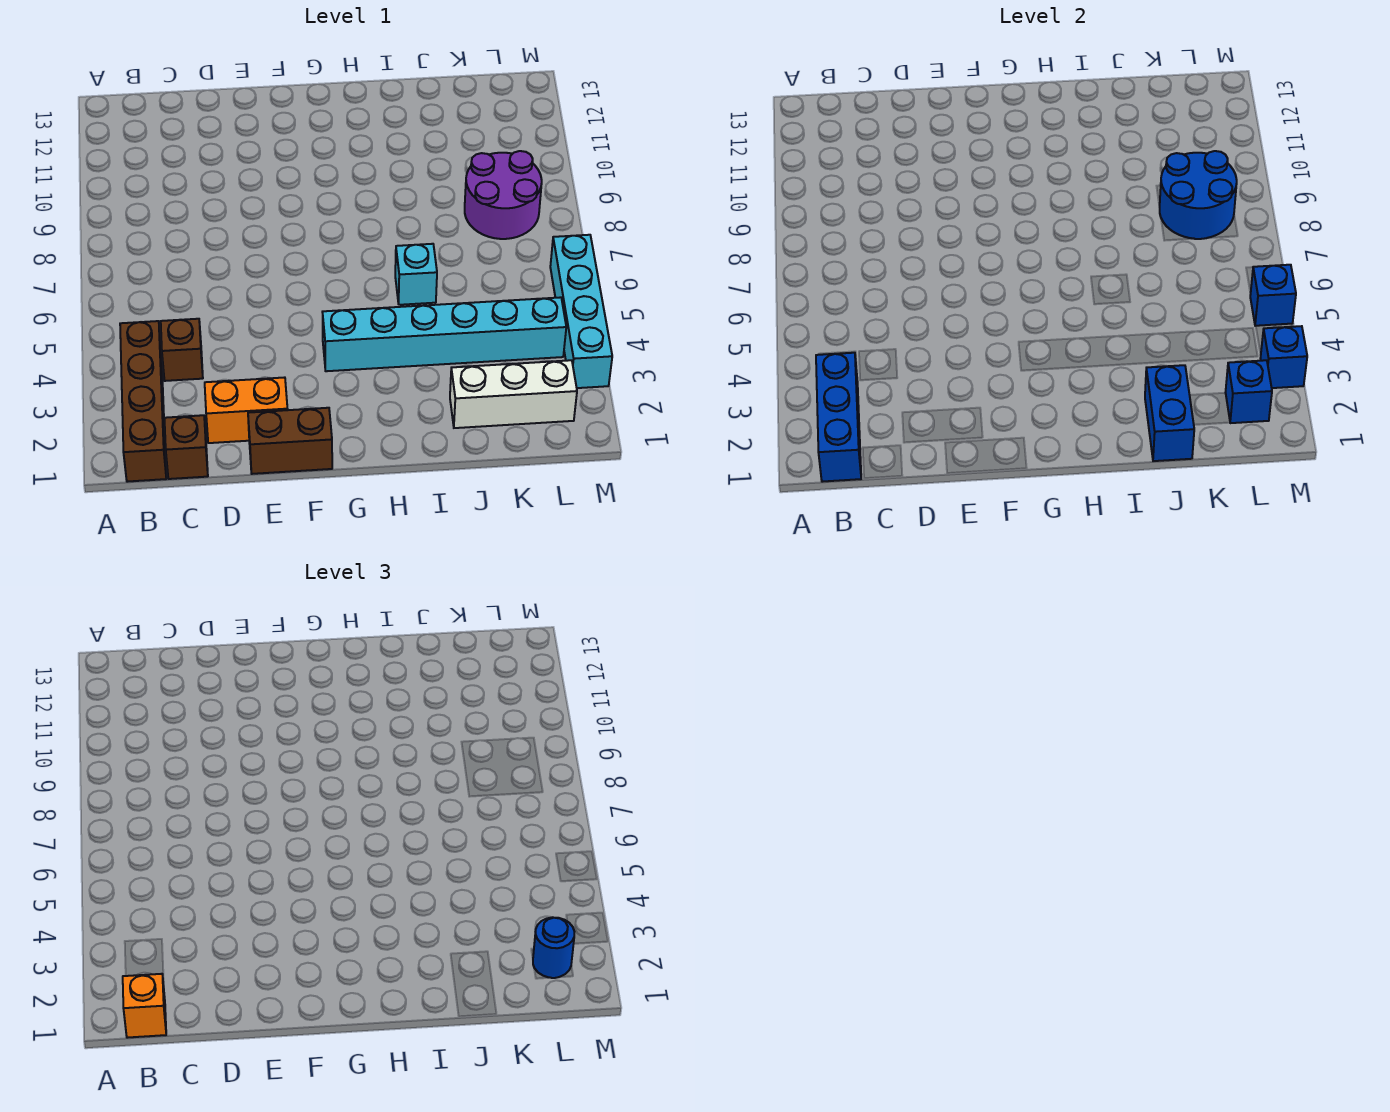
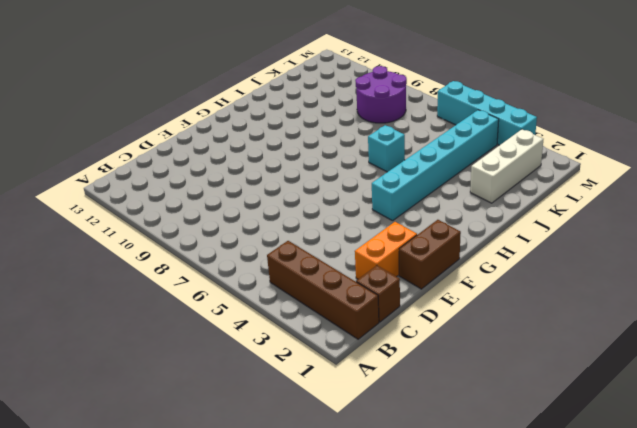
none -> brown brick C4 level 1
none -> blue brick B1:B3 level 2
none -> blue brick J1:J2 level 2

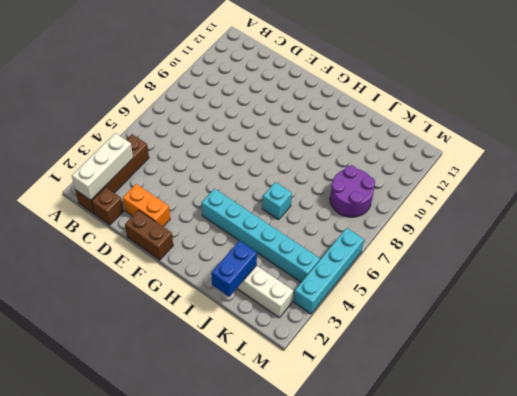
white brick B1:B3 level 2 -> blue brick B1:B3 level 2
none -> brown brick C4 level 1
none -> blue round brick K8:L9 level 2
none -> blue brick L2 level 2

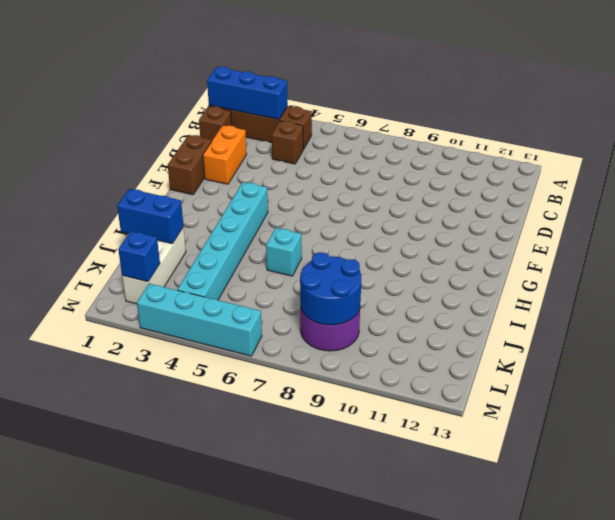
none -> blue brick M3 level 2
none -> blue brick M5 level 2
none -> orange brick B1 level 3

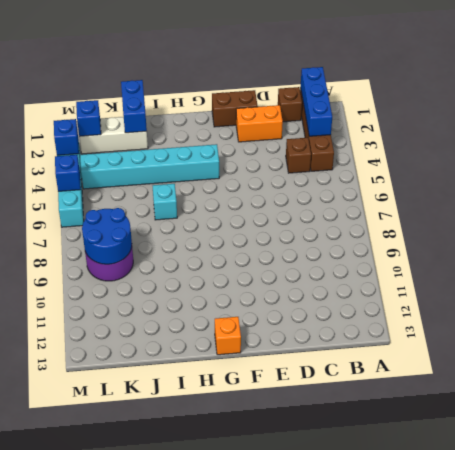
orange brick G13 level 1 -> orange brick B1 level 3
none -> blue round brick L2 level 3

